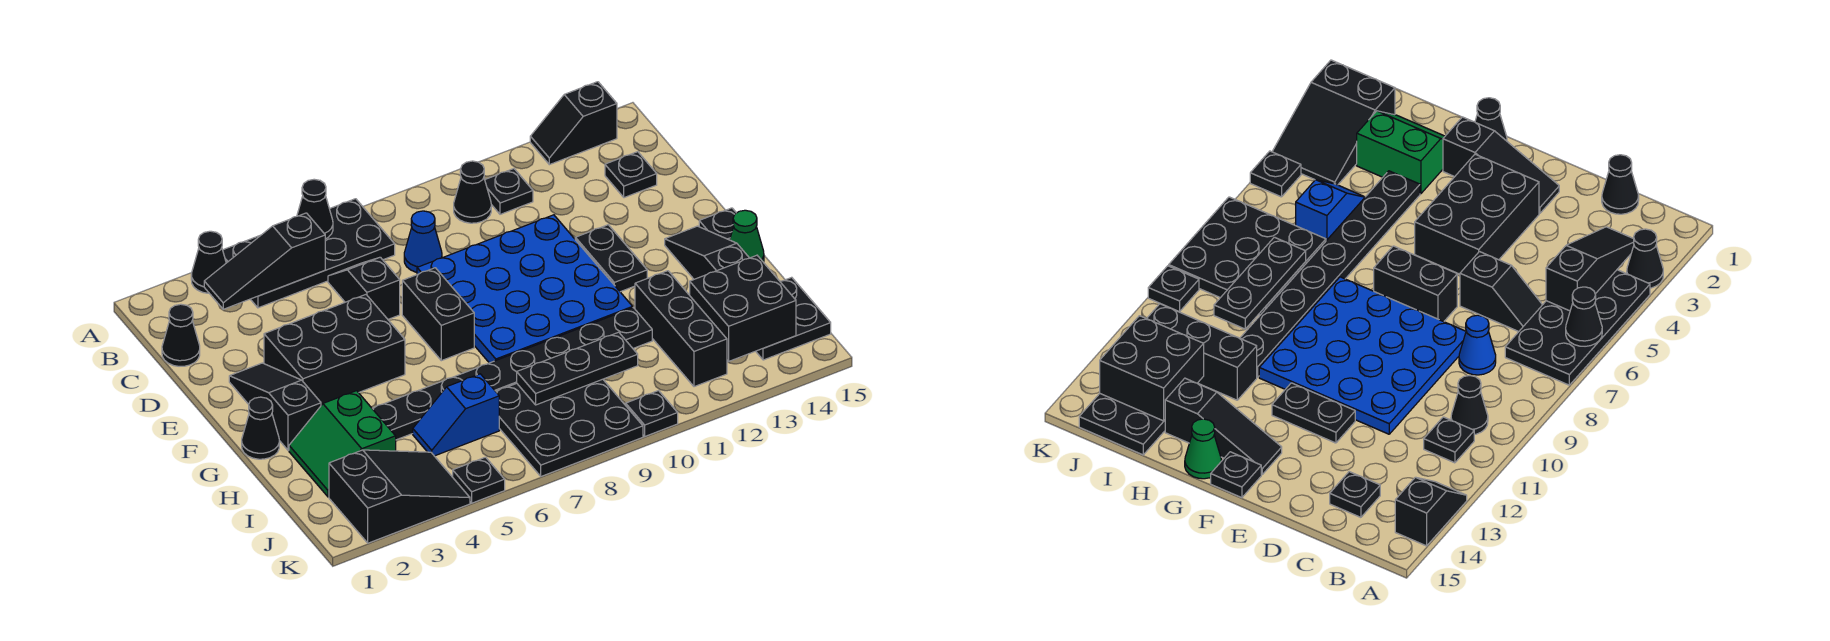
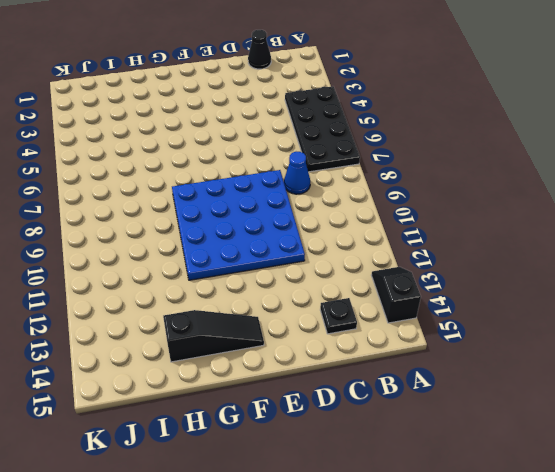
none -> black cone A3 level 1
none -> black cone B10 level 1
none -> black plate B11 level 1
none -> black slope C6:D6 level 1 top D

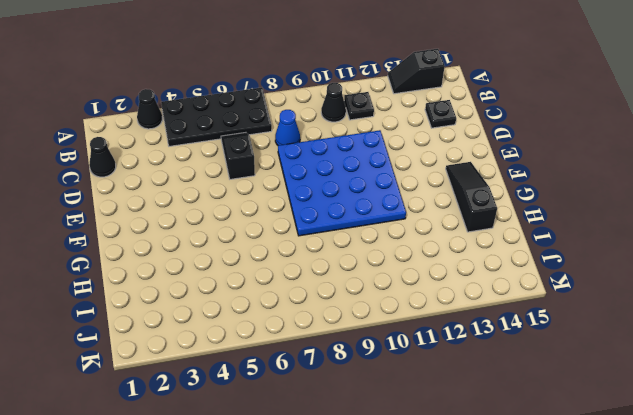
none -> black slope E2:G2 level 1 top G
none -> black brick E3:F5 level 1
none -> black brick E7:F7 level 1
none -> black plate E12:F12 level 1

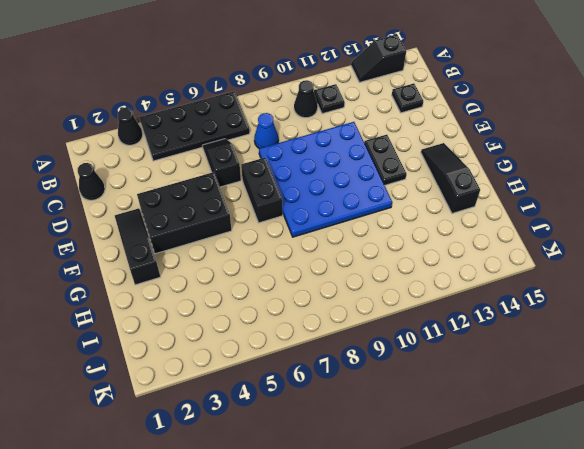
none -> black plate F15 level 1
none -> black cone G1 level 1
none -> green cone G15 level 1
none -> green slope H2:I3 level 1 top 3

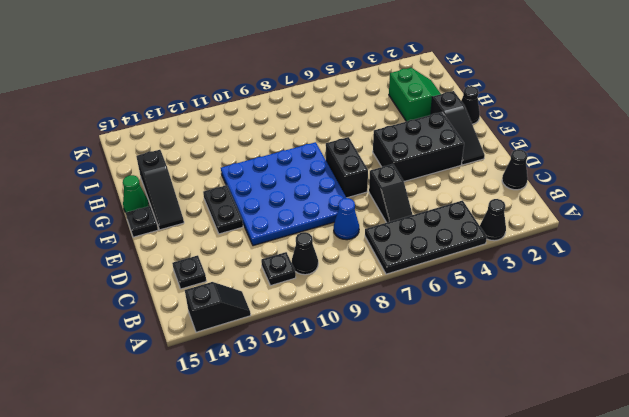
none -> black plate H4:H11 level 1
none -> black brick H12:J12 level 1
none -> blue slope I5:I6 level 1 top 6
none -> black plate I7:K9 level 1

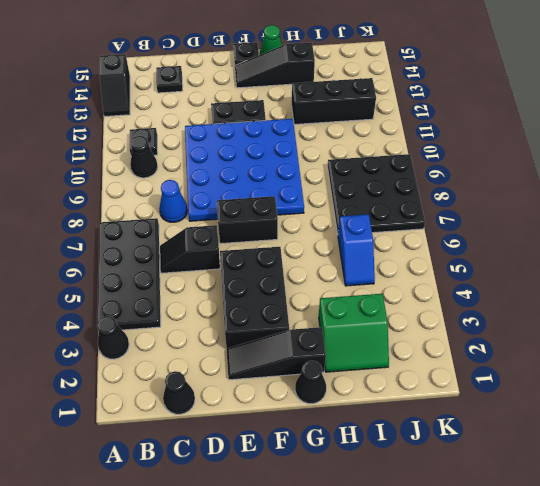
none -> black plate H4:H11 level 1
none -> black plate I14:J15 level 1
none -> black slope J2:K4 level 1 top 2
none -> black plate K5 level 1

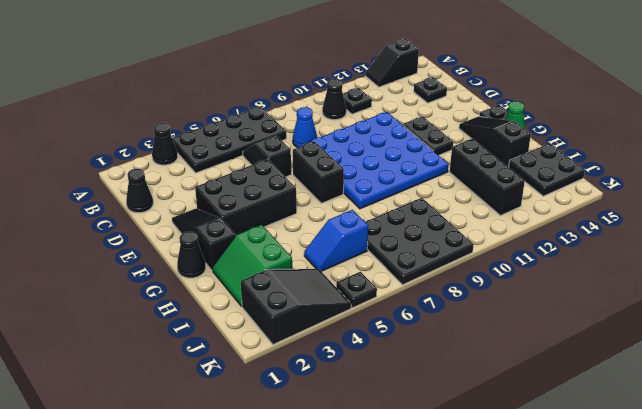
none -> black plate H4:H11 level 1
none -> black plate K10 level 1
none -> black cone A6 level 2
none -> black slope B3:B5 level 2 top 5

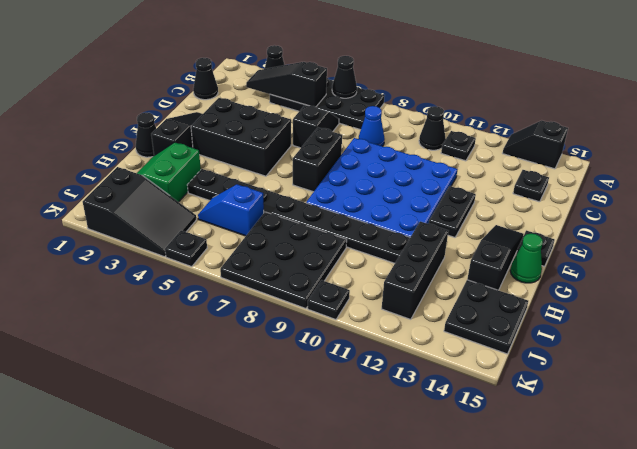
none -> black plate I8:I10 level 2
none -> black brick I13:J14 level 2

